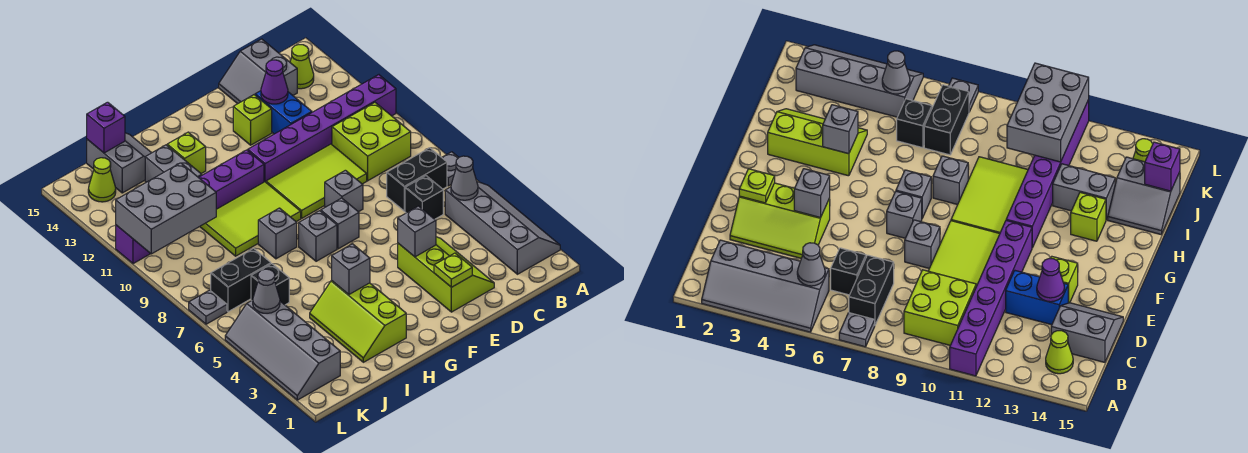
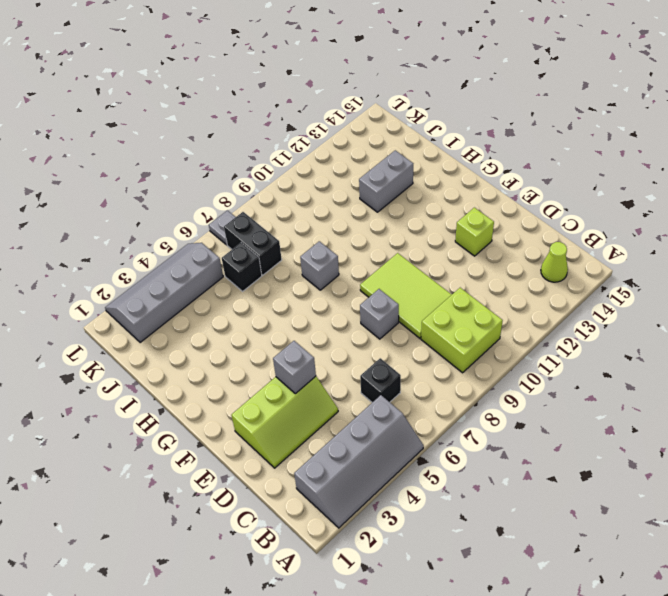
none -> grey plate A7 level 1
none -> purple brick A11:F11 level 1
none -> black brick B7:C7 level 1
none -> grey slope C14:D15 level 1 top C

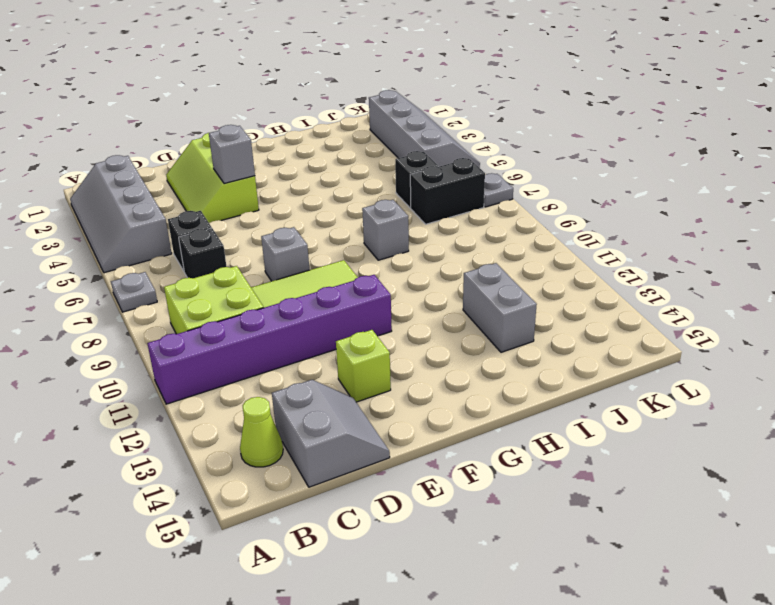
black brick C7 level 1 -> black brick B7:C7 level 1
none -> blue brick D12:D13 level 1
none -> grey brick F7 level 1
none -> grey brick G7 level 1
none -> lime tile G9:I10 level 1

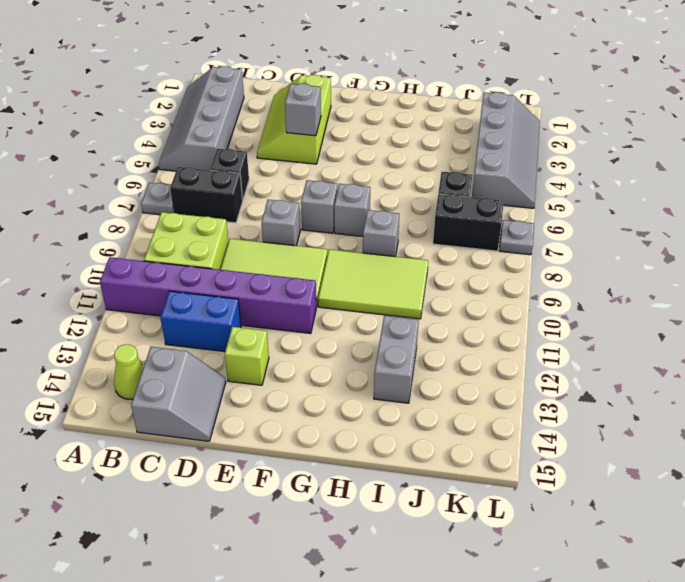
blue brick C12:D12 level 1 -> blue brick D12:D13 level 1
none -> purple brick G11:L11 level 1
none -> lime slope H2:I4 level 1 top H
none -> lime brick H13 level 1
none -> grey slope I14:J15 level 1 top J

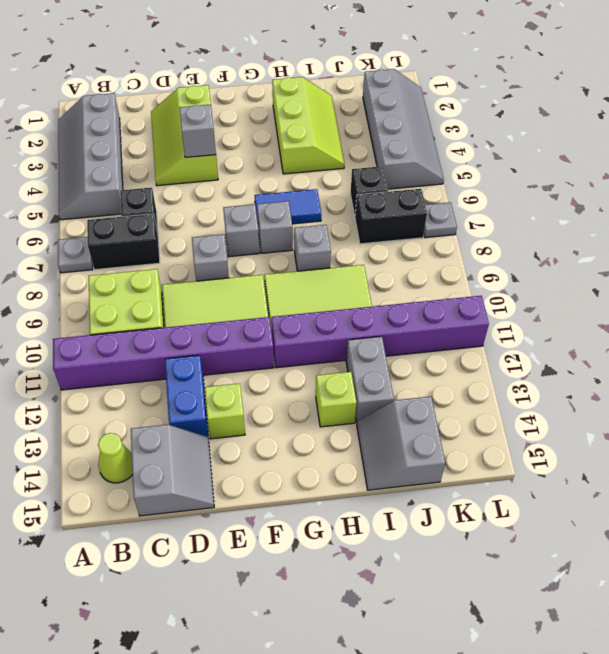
blue tile G6:H6 level 1 -> none
none -> lime cone K14 level 1
none -> grey cone B5 level 2
none -> purple cone D13 level 2
none -> lime plate E2 level 2

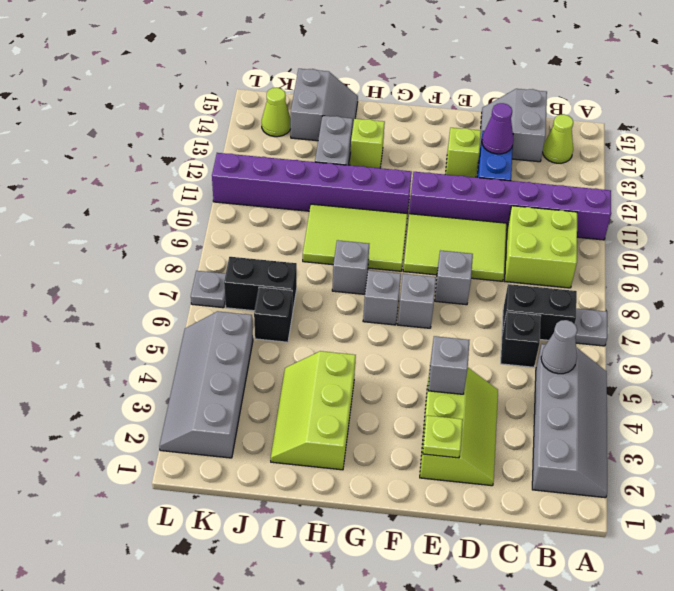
none -> grey brick H4 level 2
none -> grey brick J10:L11 level 2
none -> purple brick J15 level 2
none -> grey cone K5 level 2

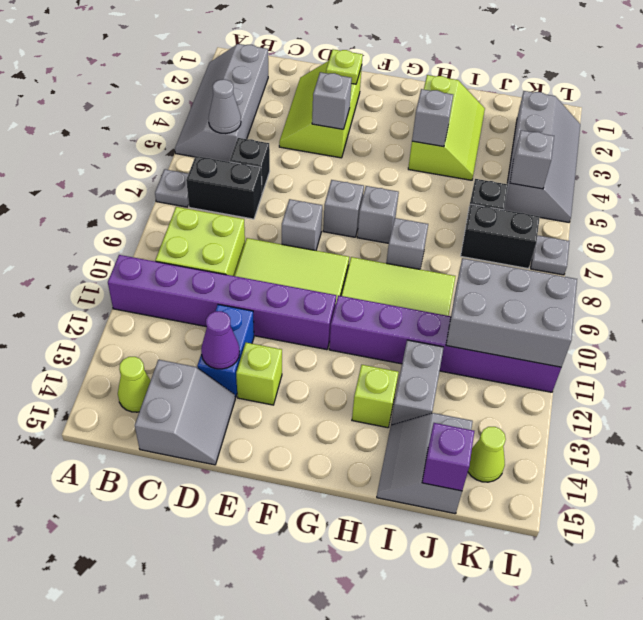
grey brick K5 level 2 -> grey cone K5 level 2

